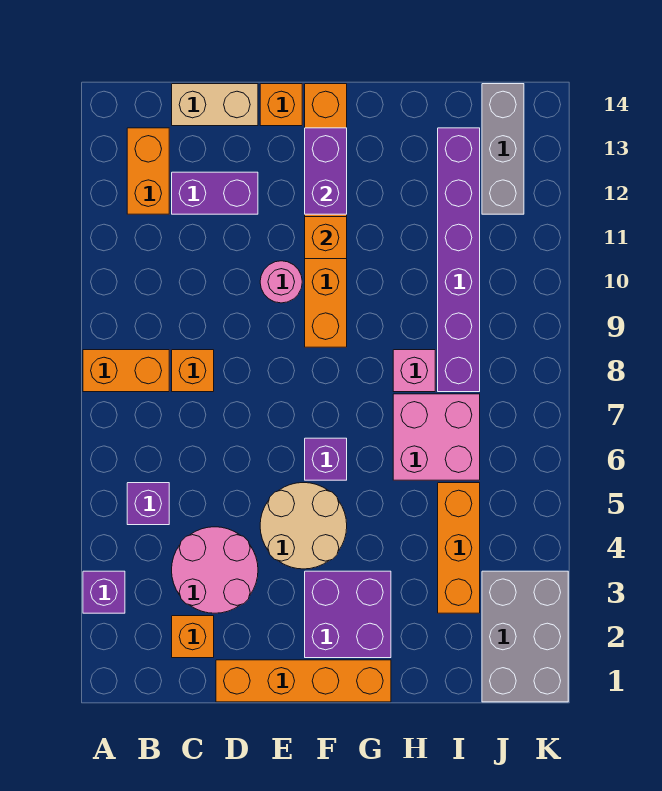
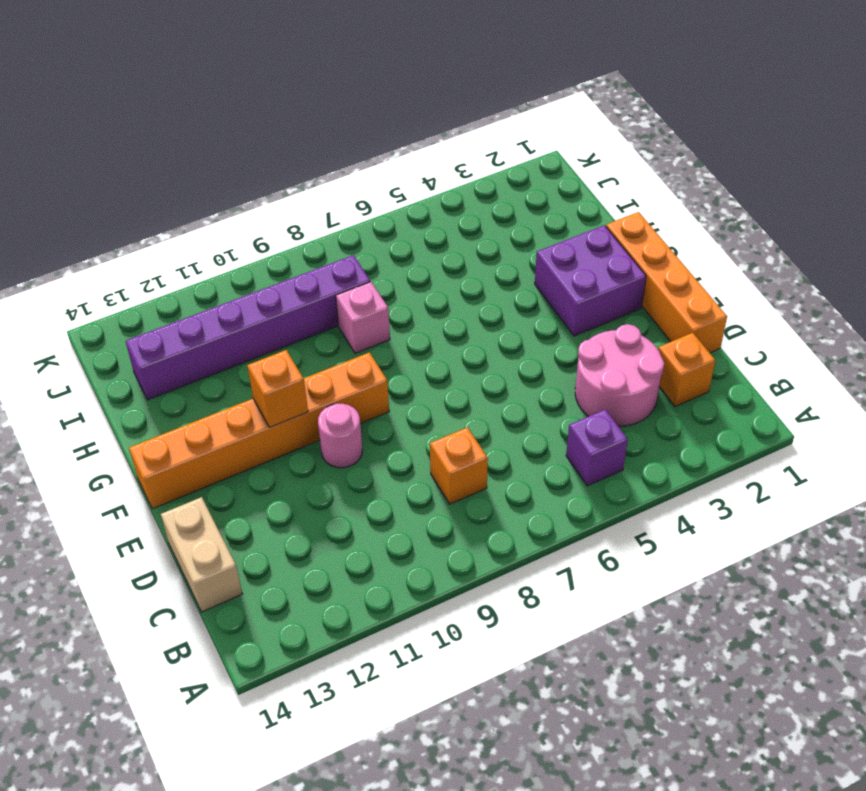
none -> purple brick A3 level 1
none -> orange brick A8:B8 level 1
none -> orange brick B12:B13 level 1

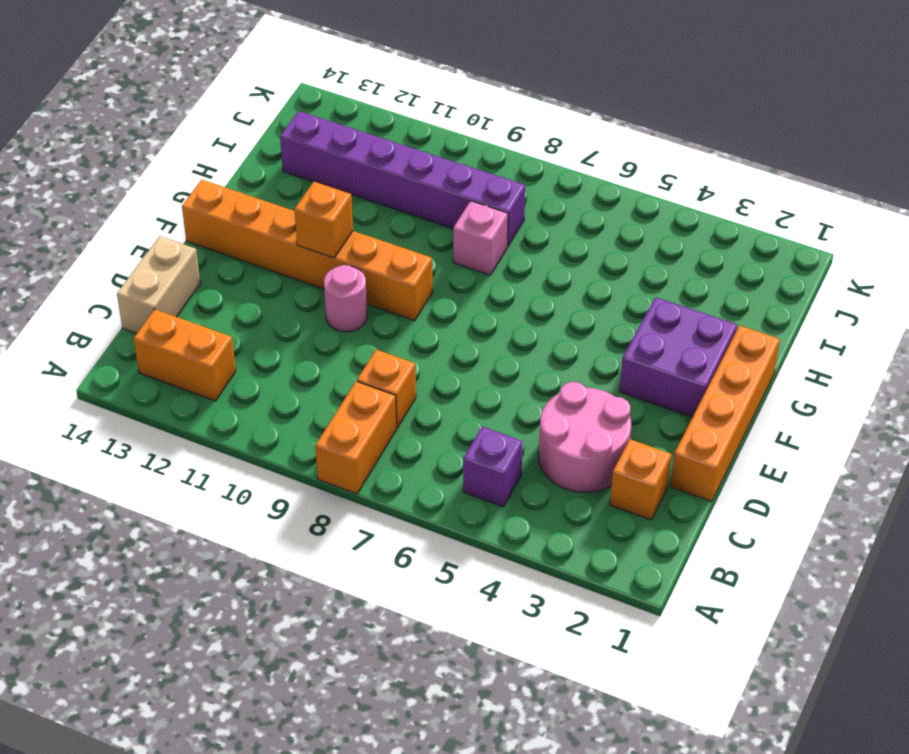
none -> purple brick A3 level 1
none -> purple brick C12:D12 level 1
none -> tan round brick E4:F5 level 1

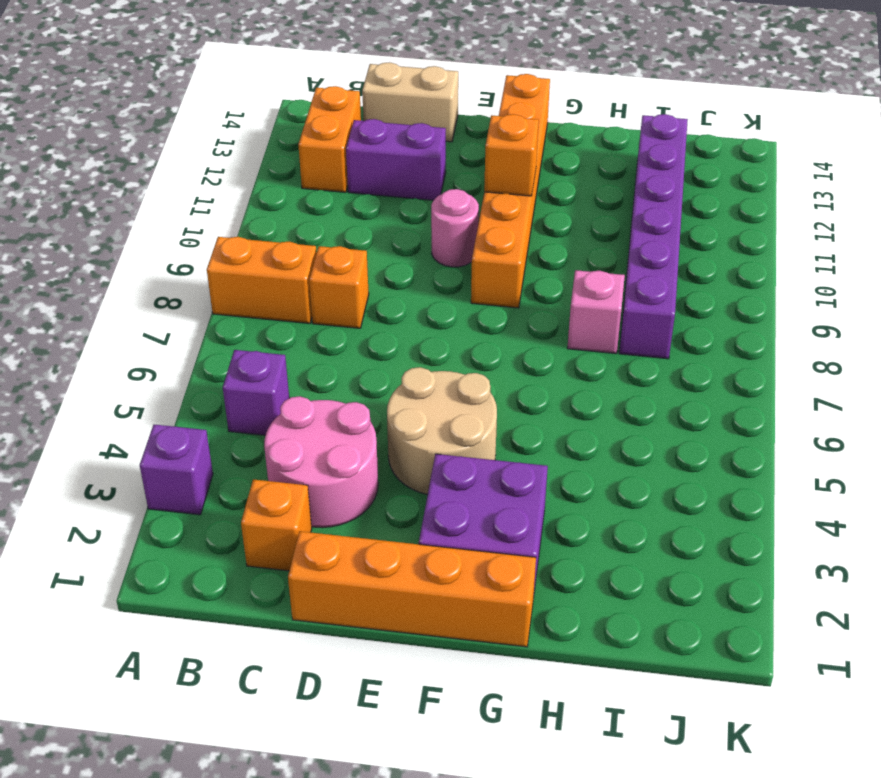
none -> orange brick E14 level 1
none -> purple brick F6 level 1
none -> pink brick H6:I7 level 1

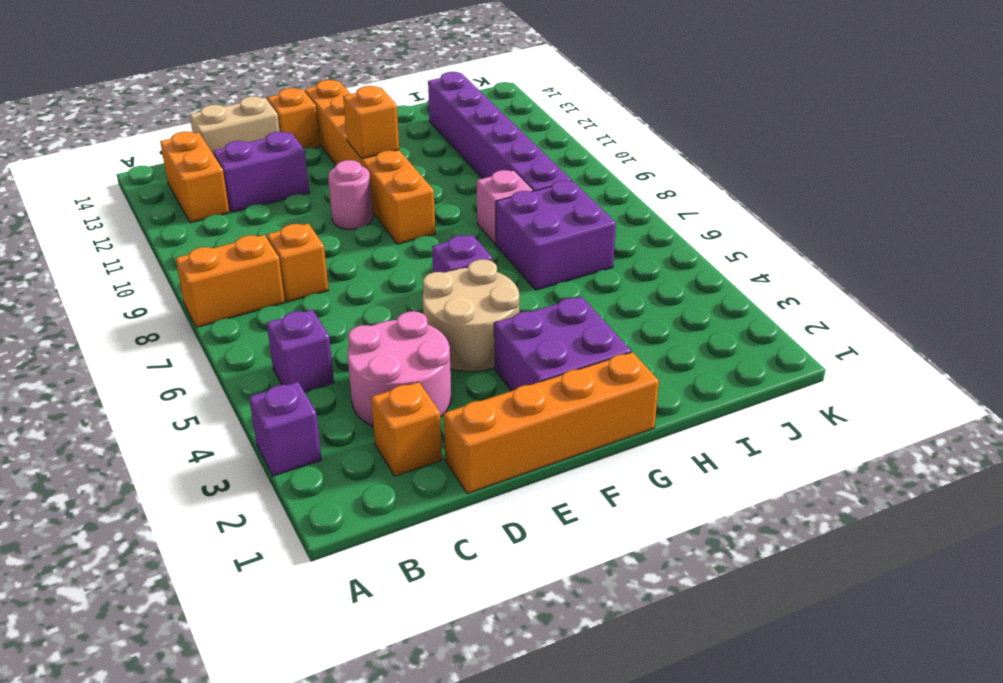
purple brick H6:I7 level 1 -> pink brick H6:I7 level 1
none -> orange brick I3:I5 level 1
none -> grey brick J1:K3 level 1
none -> grey brick J12:J14 level 1

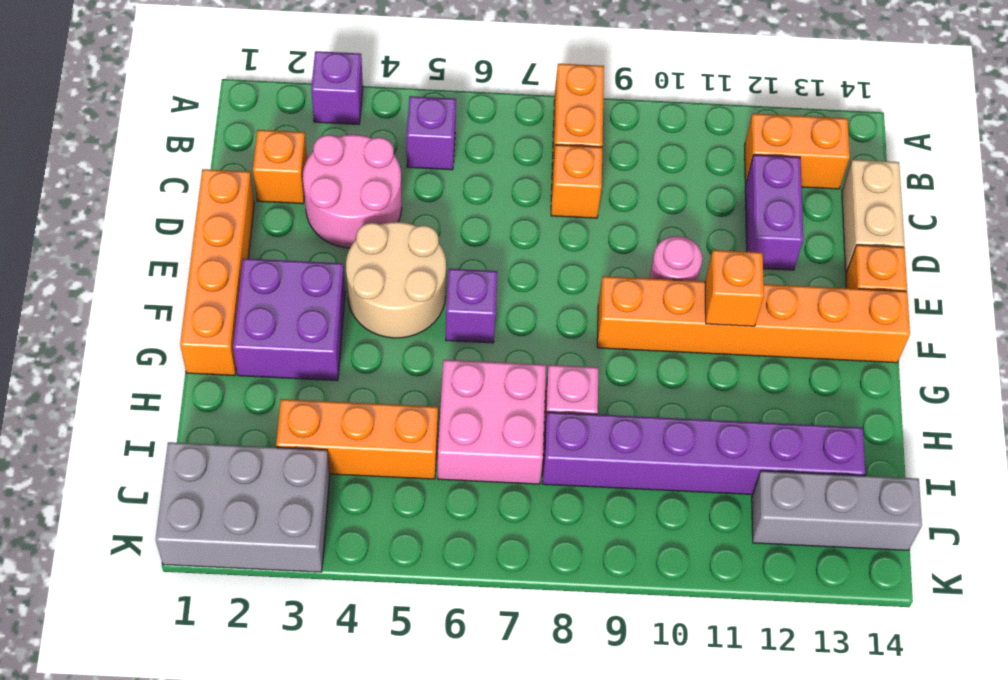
none -> purple brick F12:F13 level 2

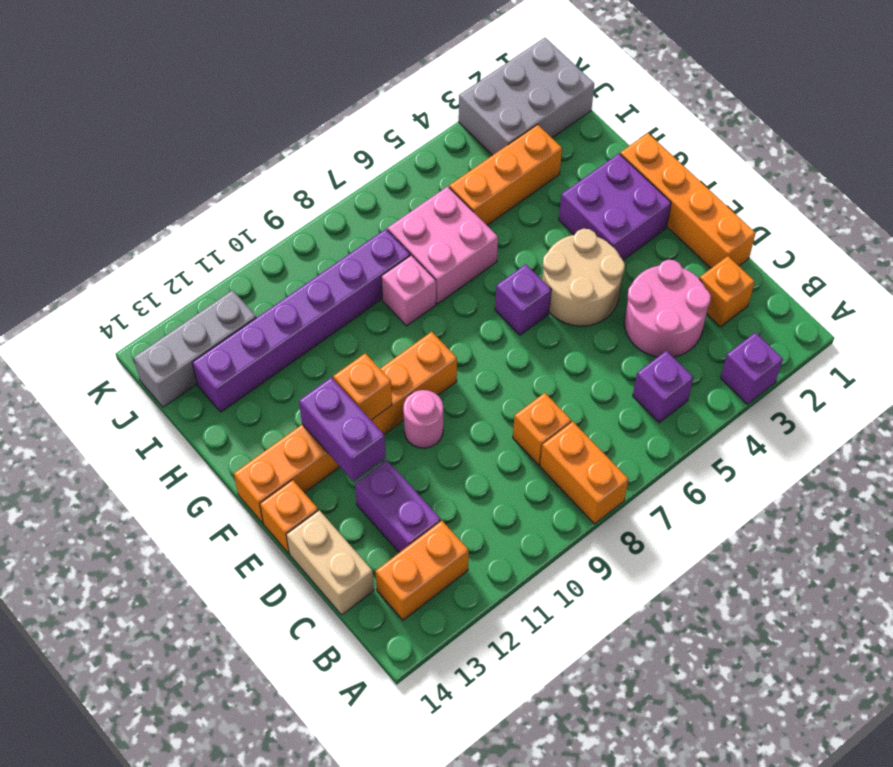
purple brick E12:F12 level 2 -> purple brick F12:F13 level 2

